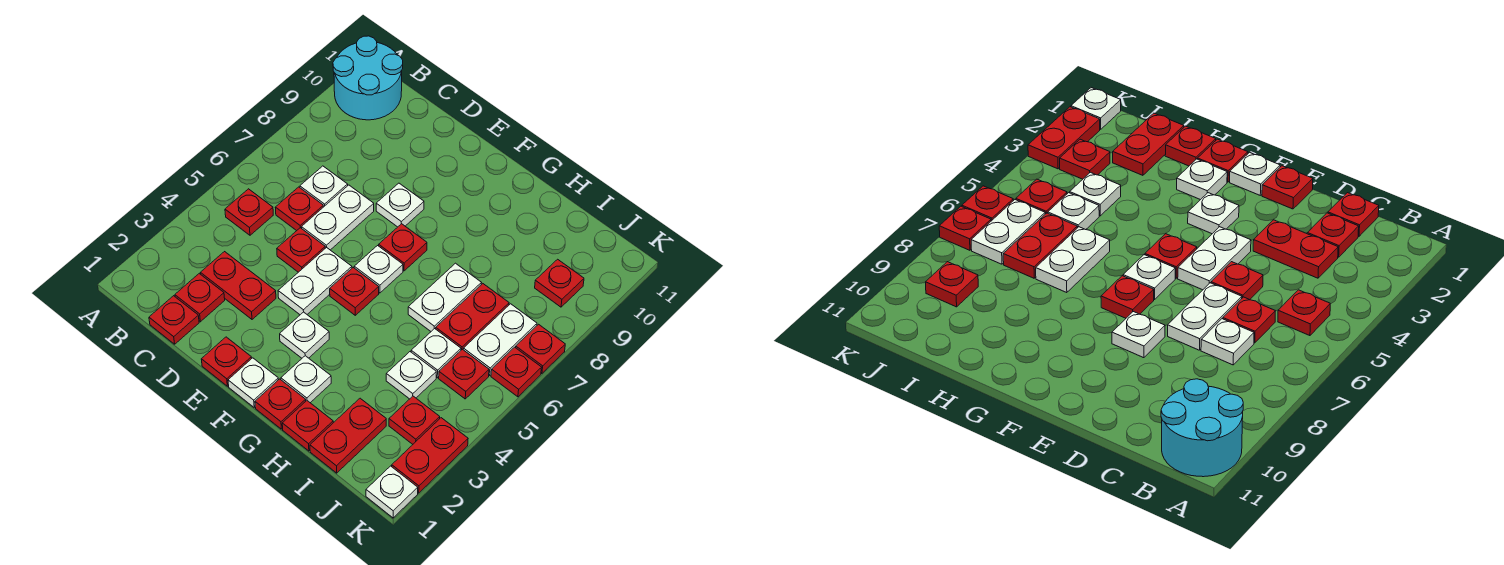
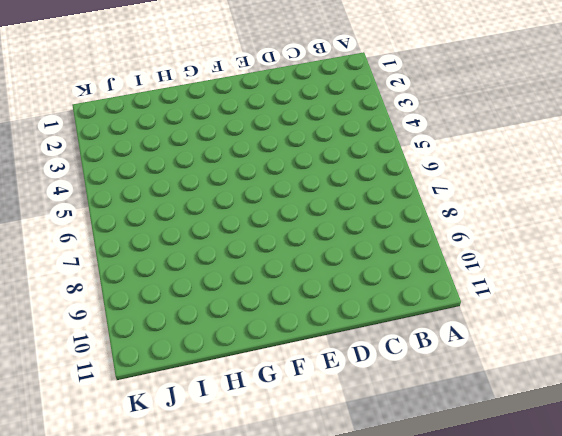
none -> cyan round brick A10:B11 level 1
none -> red plate B5 level 1
none -> red plate C1 level 1
none -> red plate C2 level 1

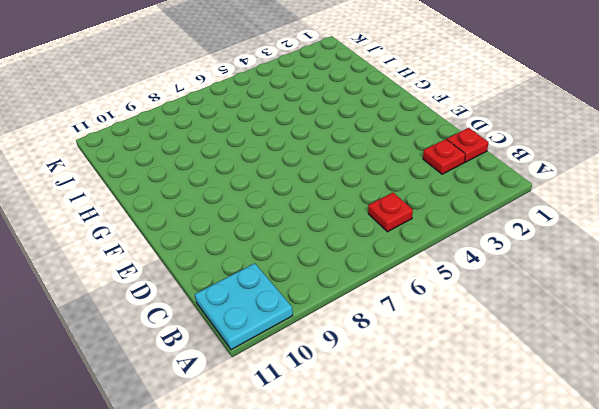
cyan plate A10:B11 level 1 -> cyan round brick A10:B11 level 1
none -> red plate C3:D3 level 1
none -> red plate C6 level 1
none -> white plate C7 level 1
none -> red plate D5 level 1

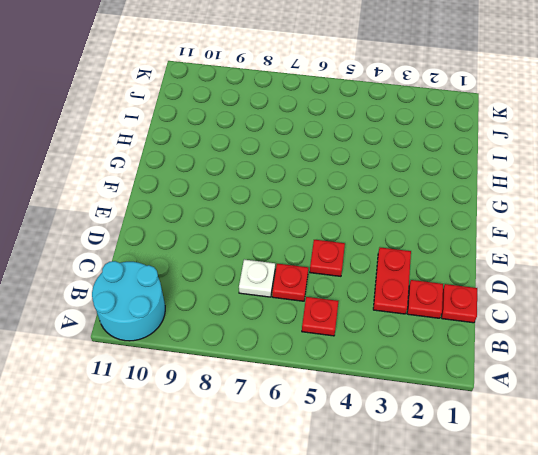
none -> white plate D6:D7 level 1
none -> red plate E1 level 1
none -> white plate E4:E5 level 1
none -> white plate E8 level 1

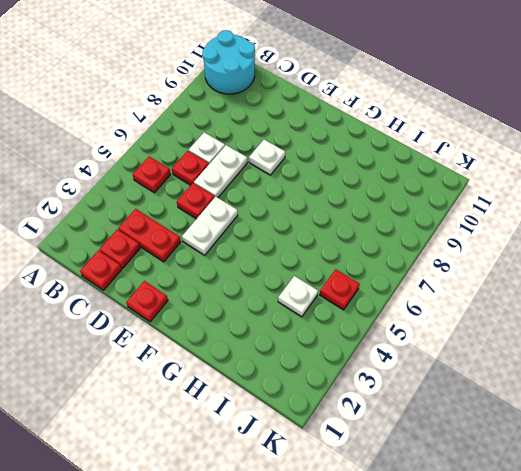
none -> white plate F1 level 1
none -> white plate F3 level 1
none -> red plate F5 level 1
none -> white plate F6 level 1

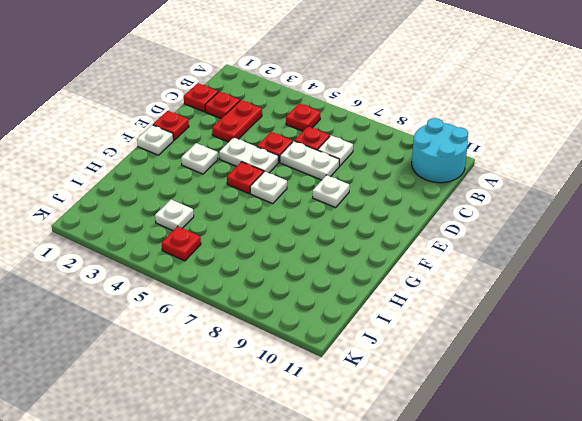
none -> red plate F7 level 1
none -> red plate G1 level 1
none -> white plate G2 level 1
none -> red plate H1 level 1

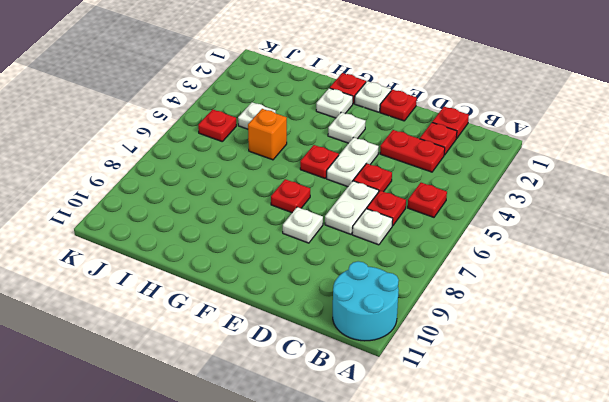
orange brick H5 level 1 -> none
none -> white plate F6 level 1
none -> red plate H1 level 1
none -> white plate H6:H7 level 1
none -> red plate I1:I2 level 1

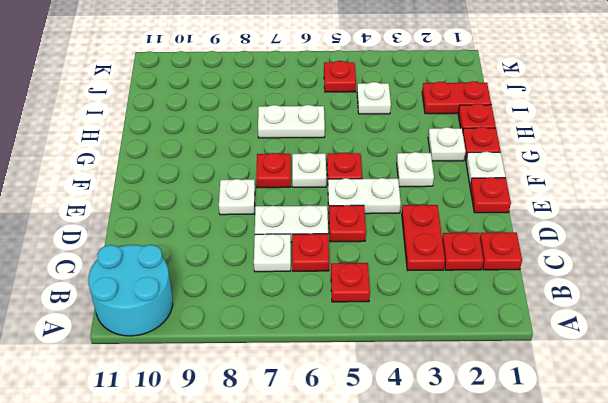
none -> white plate I5 level 1
none -> red plate I6:I7 level 1
none -> red plate J3 level 1
none -> white plate J6:J7 level 1

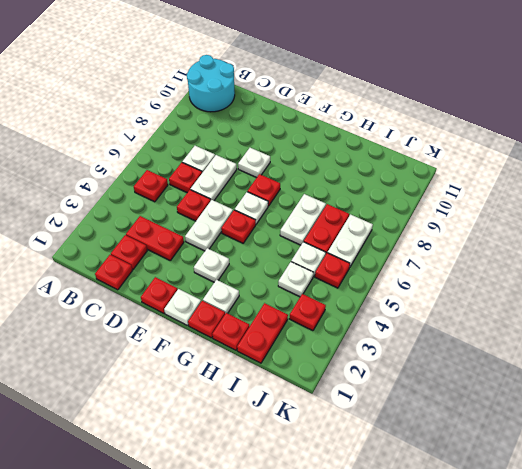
none -> red plate J9 level 1
none -> white plate K1 level 1
none -> red plate K2:K3 level 1
none -> red plate K6 level 1

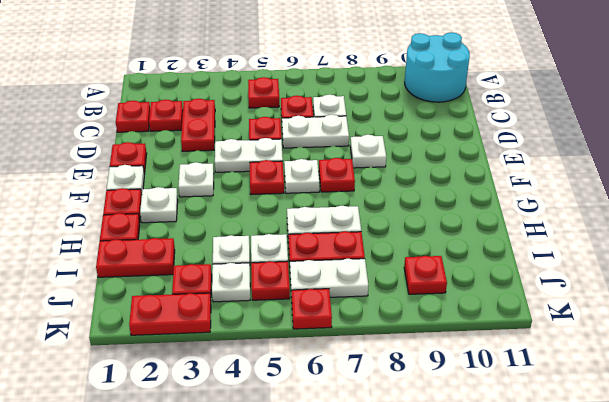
white plate J4 level 1 -> white plate K1 level 1
none -> red plate K7 level 1

